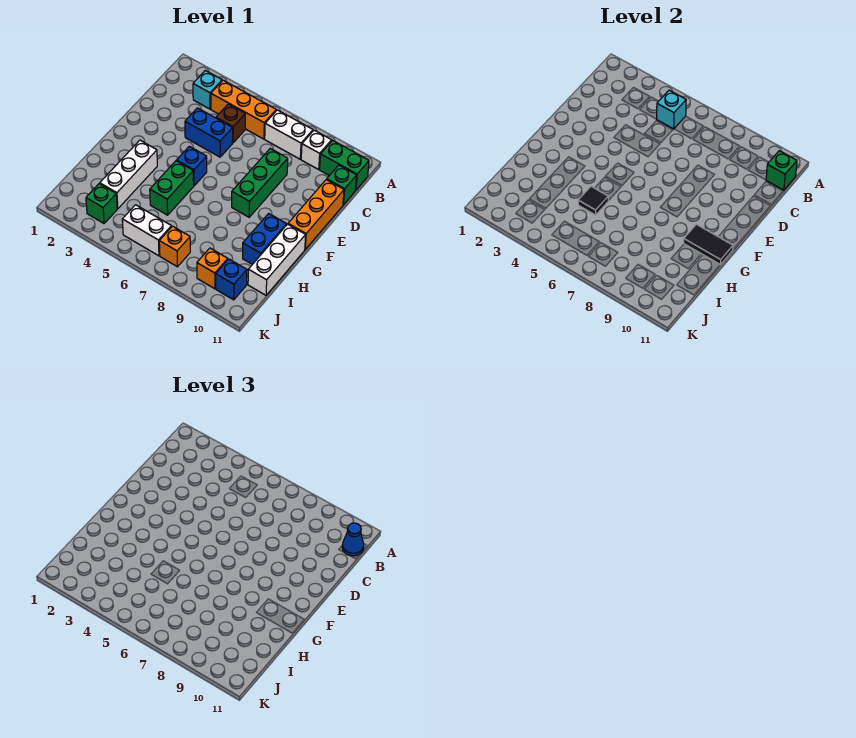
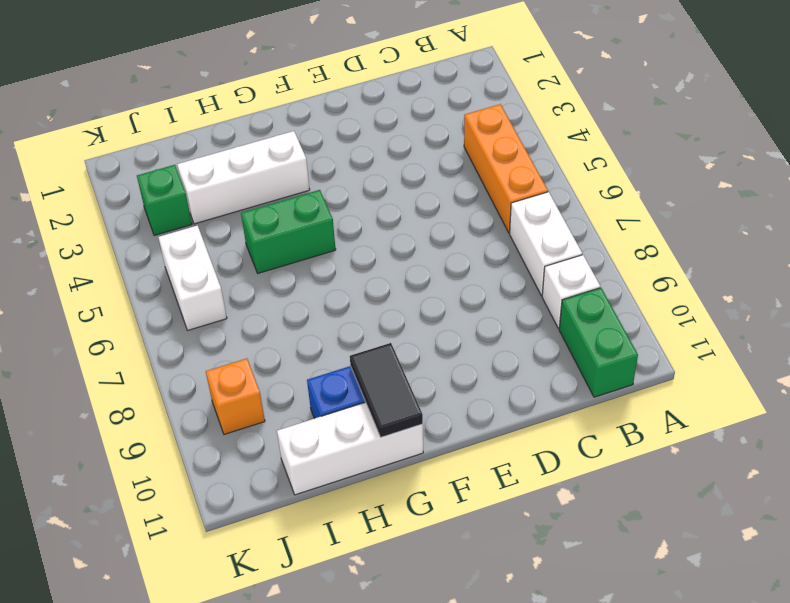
none -> cyan brick B3 level 1
none -> brown brick C5 level 1
none -> green brick C11 level 1

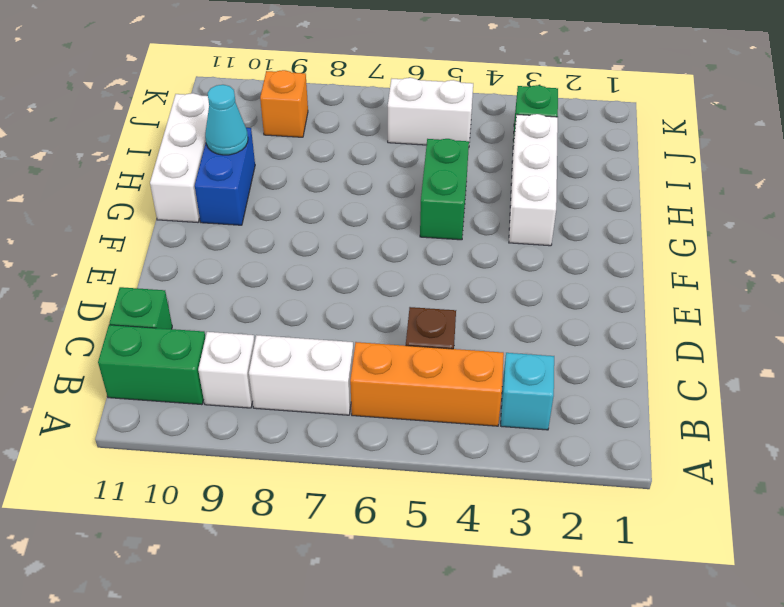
cyan cone H10 level 2 -> none
none -> blue brick D4:D5 level 1
none -> green brick D8:F8 level 1
none -> orange brick D11:F11 level 1

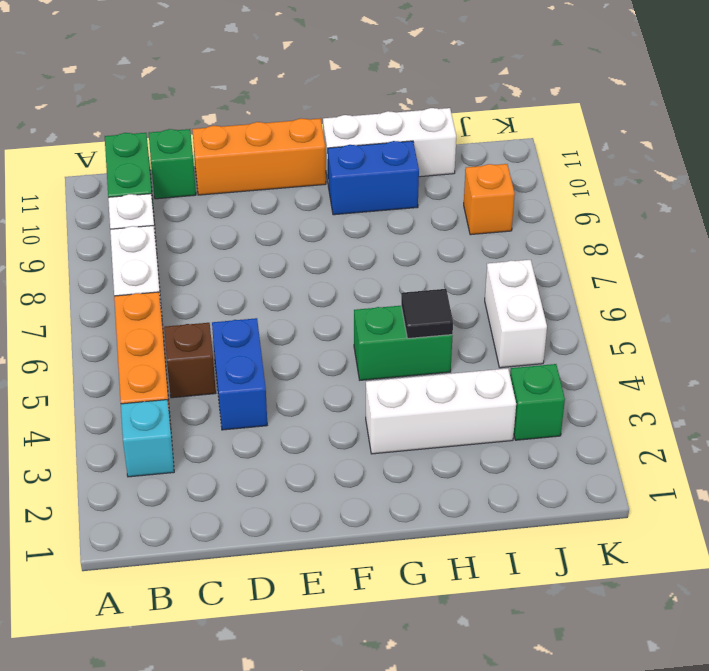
none -> green brick D8:F8 level 1
none -> blue brick F5 level 1
none -> orange brick J7 level 1

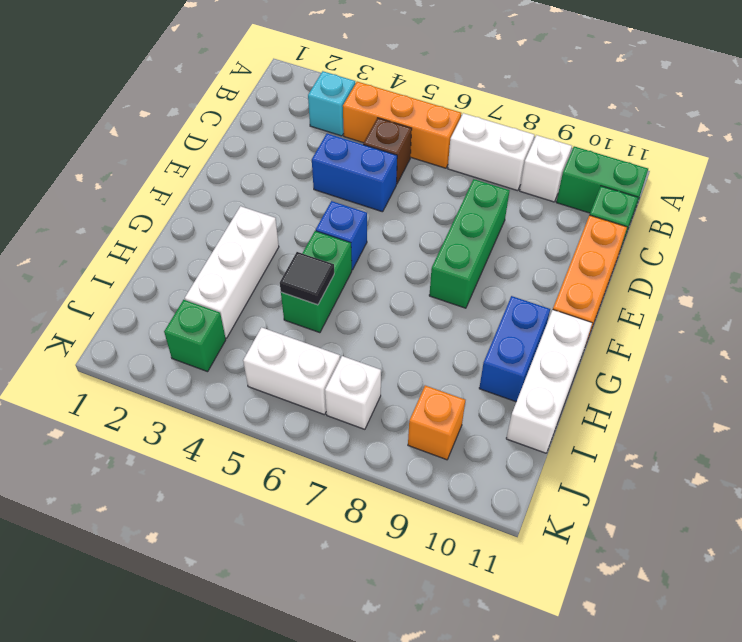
white brick J7 level 1 -> orange brick J7 level 1
none -> blue brick J10 level 1
none -> cyan brick B5 level 2
none -> green brick B11 level 2

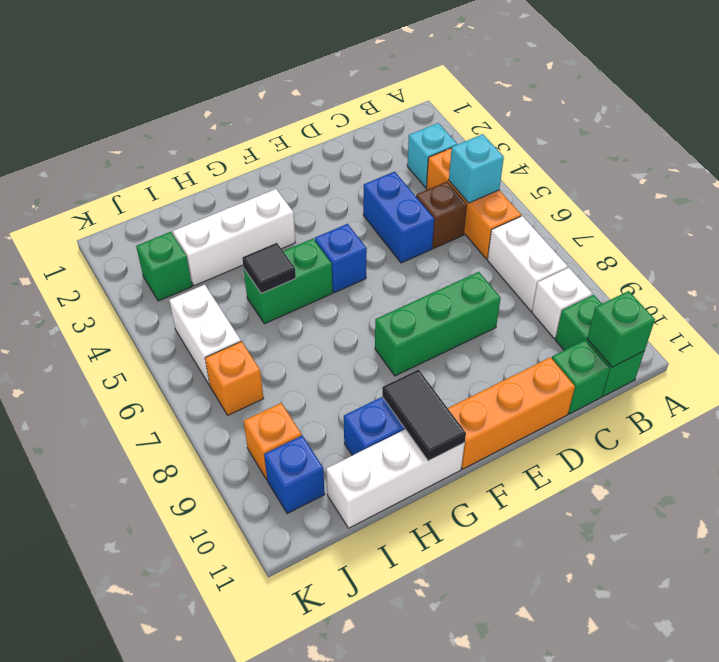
none -> blue cone B11 level 3

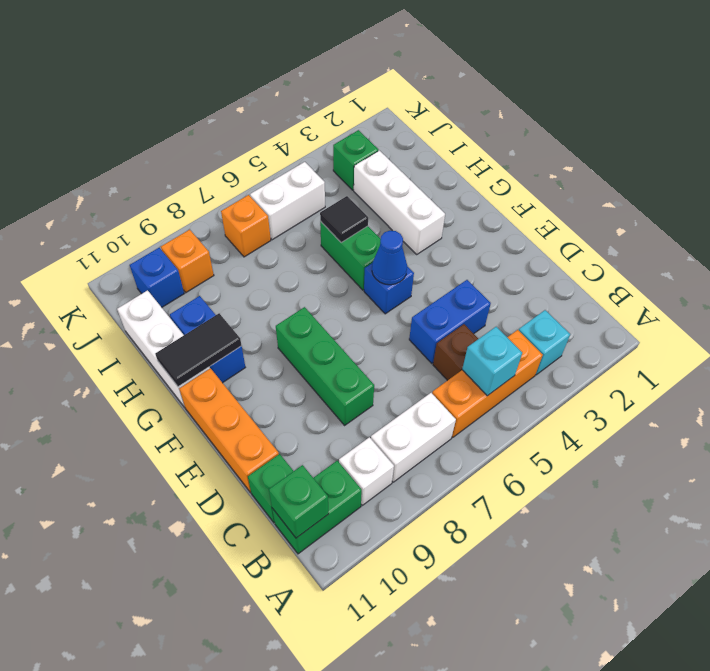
blue cone F5 level 2 -> blue cone B11 level 3

